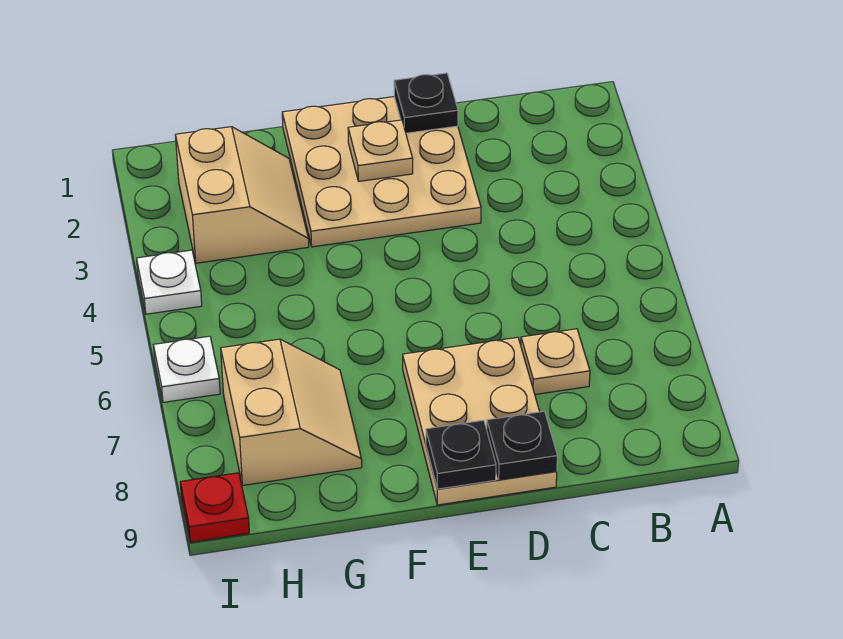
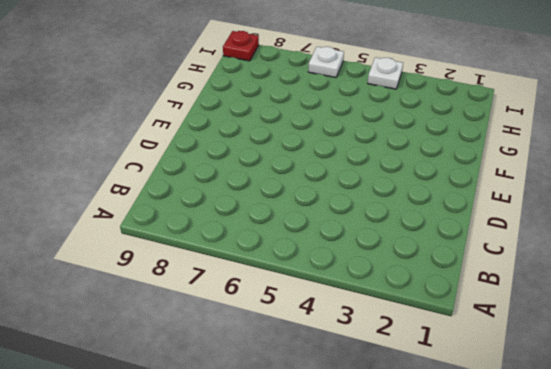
none -> tan plate C7 level 1
none -> tan plate D1:F3 level 1
none -> tan plate D7:E9 level 1

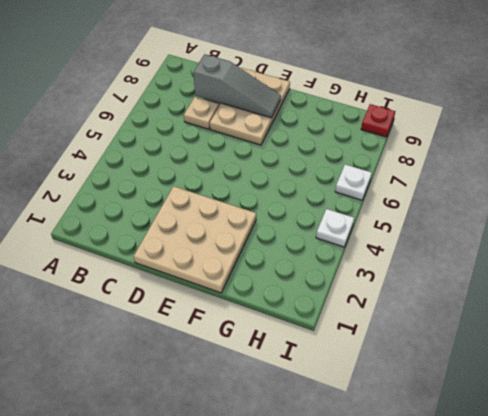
grey slope C8:E8 level 2 top C -> none
none -> tan slope G2:H3 level 1 top H
none -> tan slope G7:H8 level 1 top H
none -> black plate D1 level 2

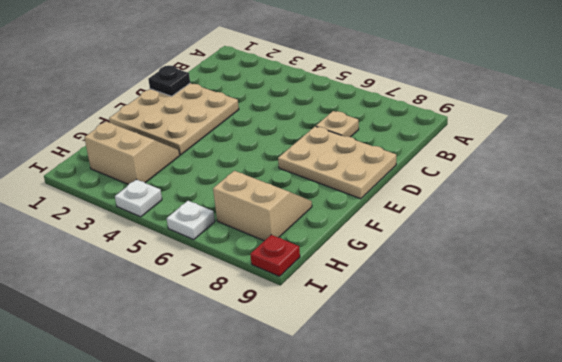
none -> black plate D9 level 2
none -> tan plate E2 level 2
none -> black plate E9 level 2

